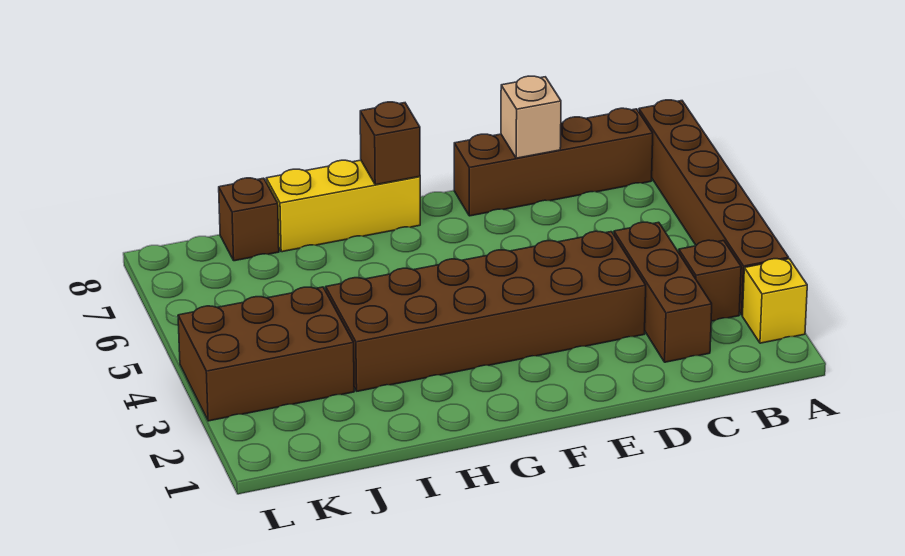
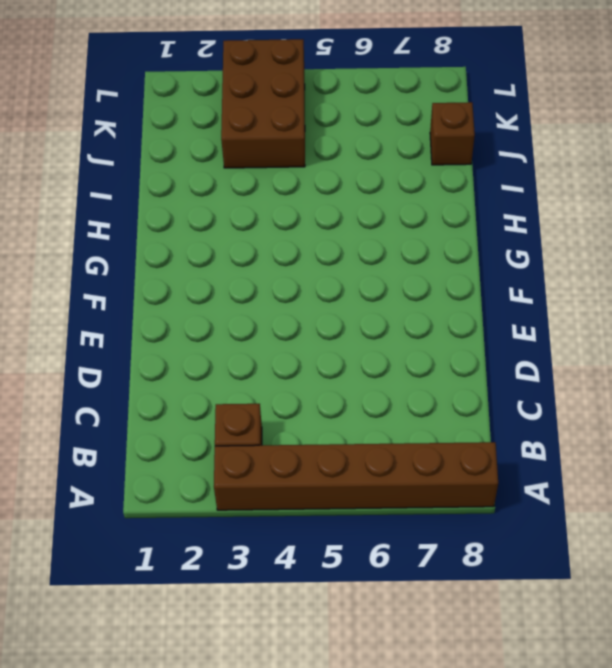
none -> yellow brick A2 level 1
none -> brown brick B8:E8 level 1

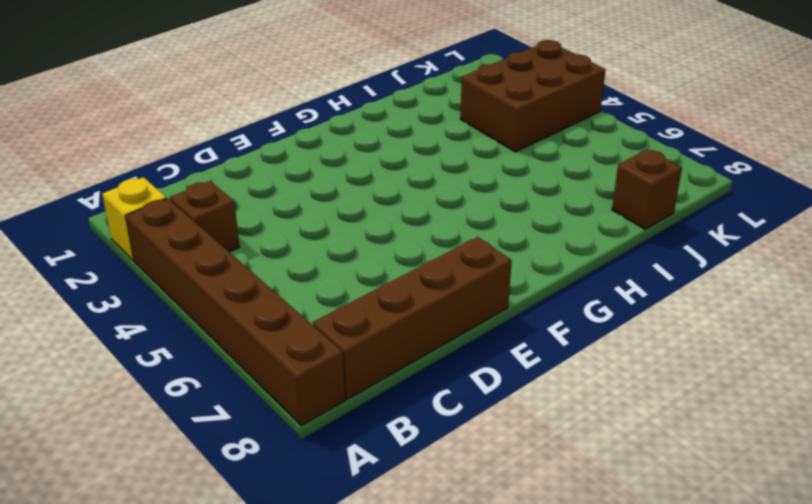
none -> brown brick C2:C4 level 1
none -> brown brick D3:I4 level 1

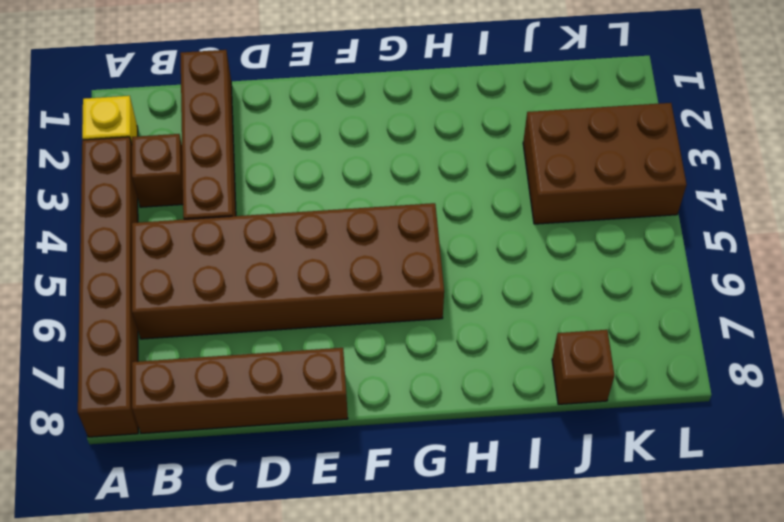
brown brick B5:G6 level 1 -> brown brick D3:I4 level 1
brown brick C1:C4 level 1 -> brown brick C2:C4 level 1
none -> yellow brick G8:I8 level 1
none -> tan brick D8 level 2

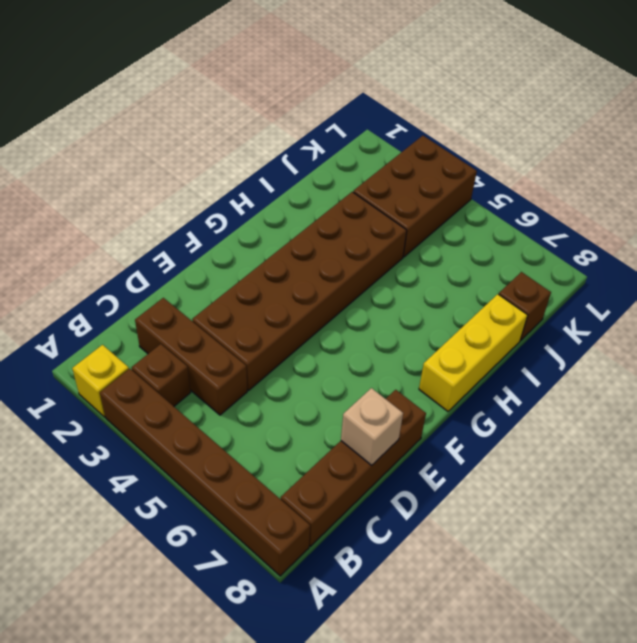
none -> brown brick G8 level 2

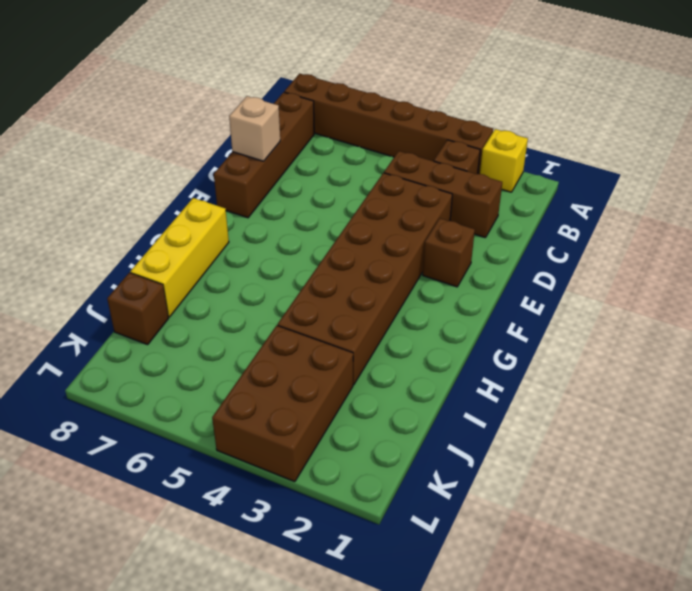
brown brick E2 level 1 -> brown brick G8 level 2

